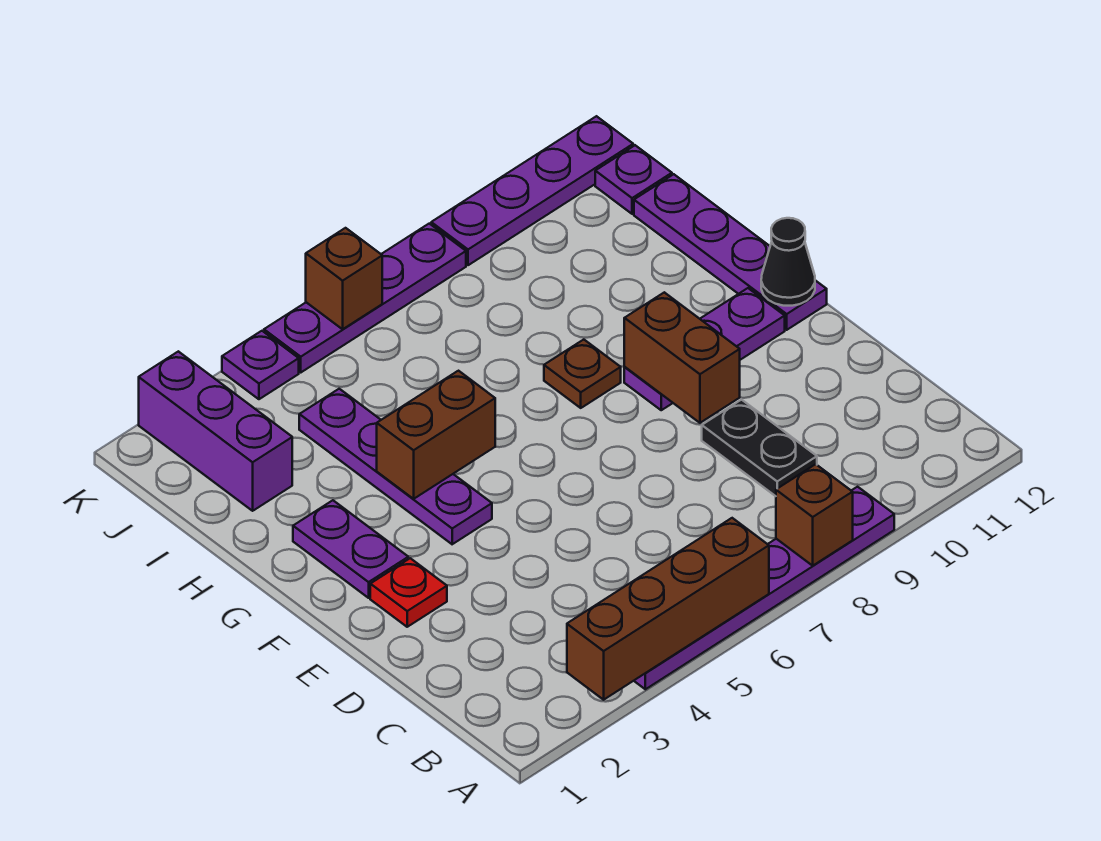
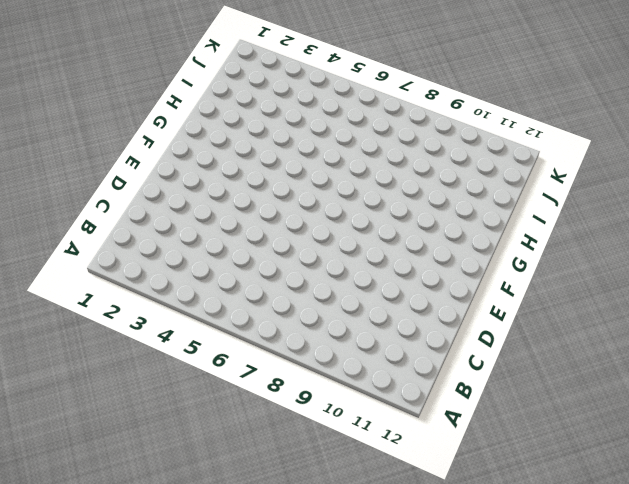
none -> purple plate A4:A9 level 1
none -> black plate C9:D9 level 1
none -> red plate E2 level 1

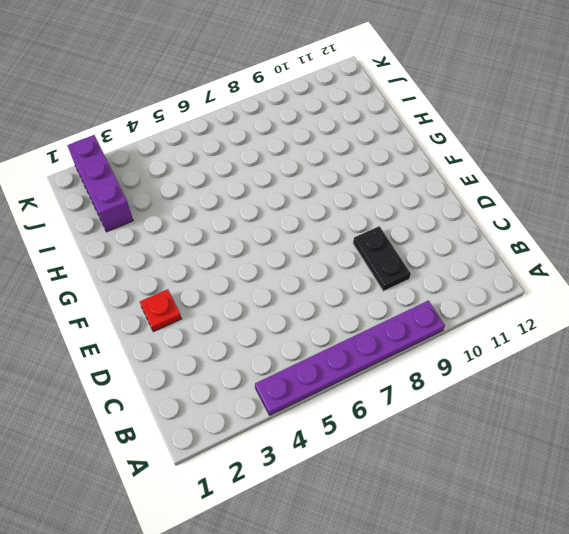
none -> purple plate F2:G2 level 1
none -> purple plate F4:I4 level 1
none -> purple plate F9:F11 level 1

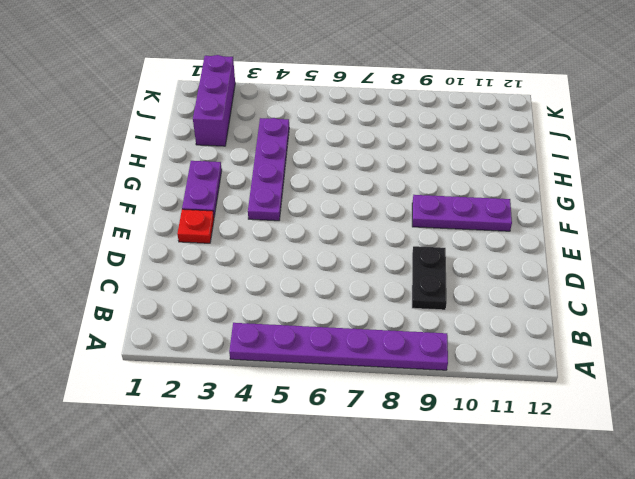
none -> purple plate F12:I12 level 1
none -> brown plate G8 level 1
none -> purple plate J12 level 1

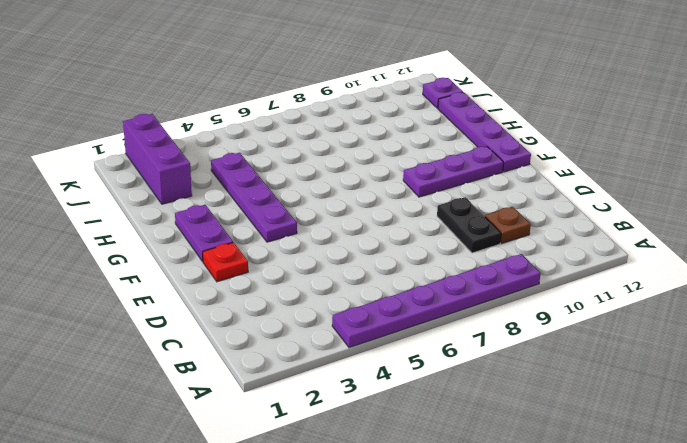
brown plate C10 level 1 -> brown plate G8 level 1
none -> purple plate K4 level 1
none -> purple plate K5:K8 level 1
none -> purple plate K9:K12 level 1

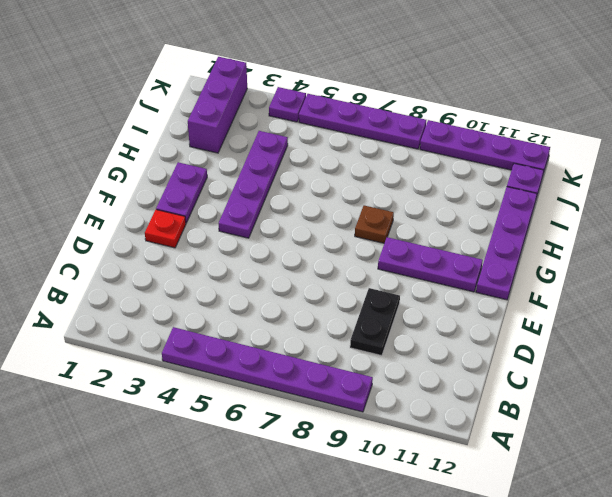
none -> brown brick A3:A6 level 2
none -> brown brick A8 level 2
none -> brown brick E9:F9 level 2

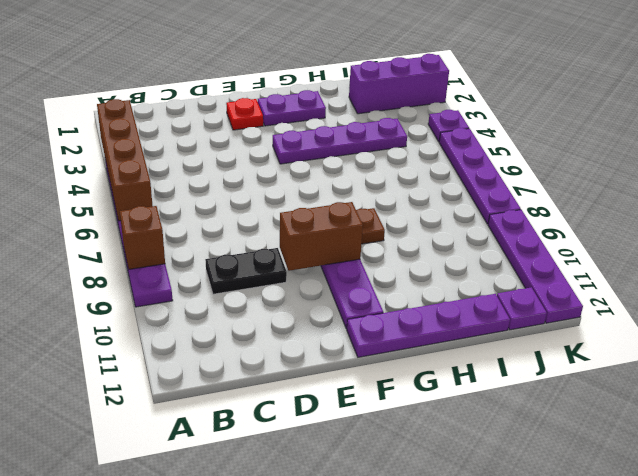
none -> black cone F12 level 2
none -> brown brick G4:G5 level 2
none -> brown brick K6 level 2

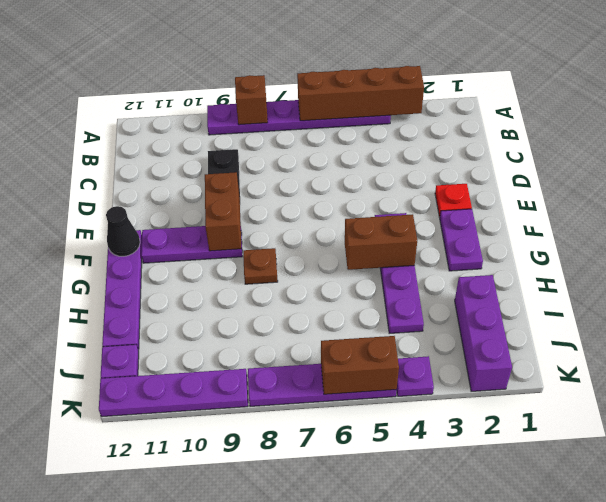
brown brick K5:K6 level 2 -> brown brick K6 level 2

